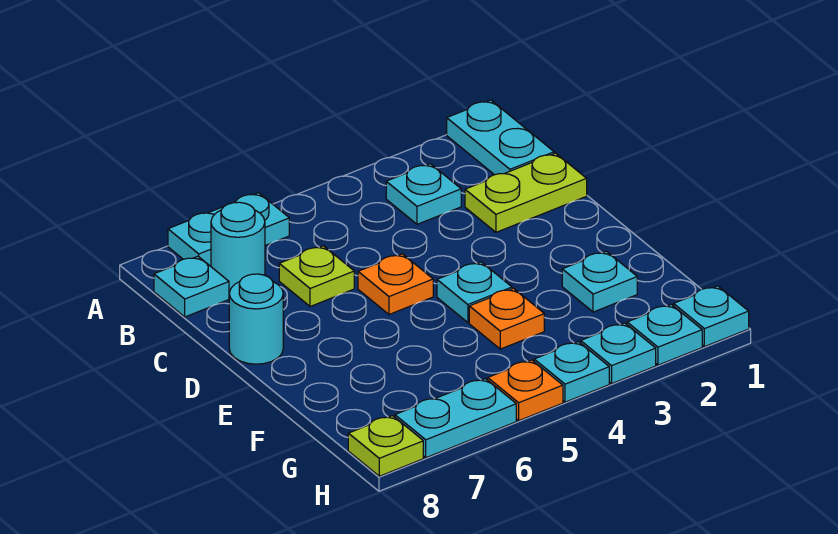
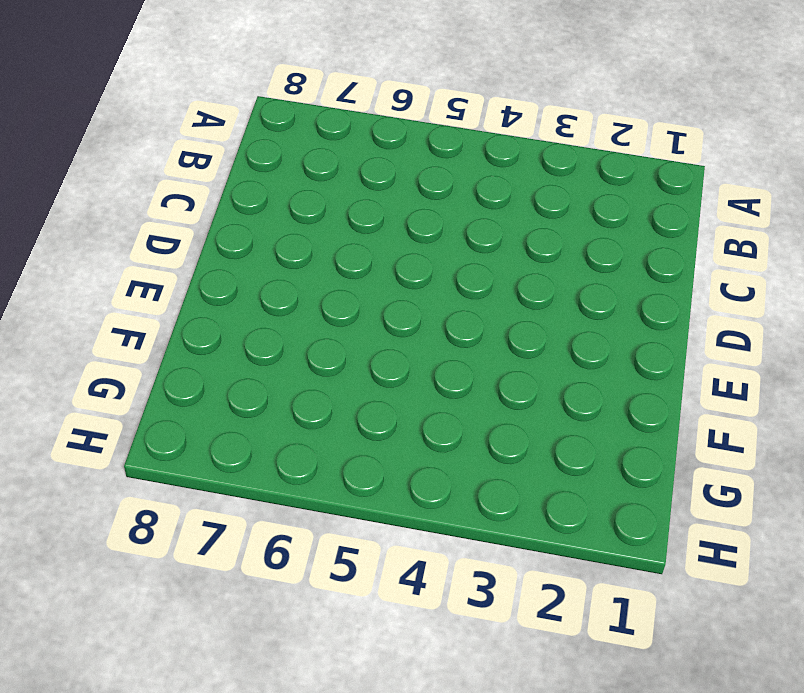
none -> cyan plate A1:B1 level 1
none -> cyan plate A6:A7 level 1
none -> cyan plate B3 level 1

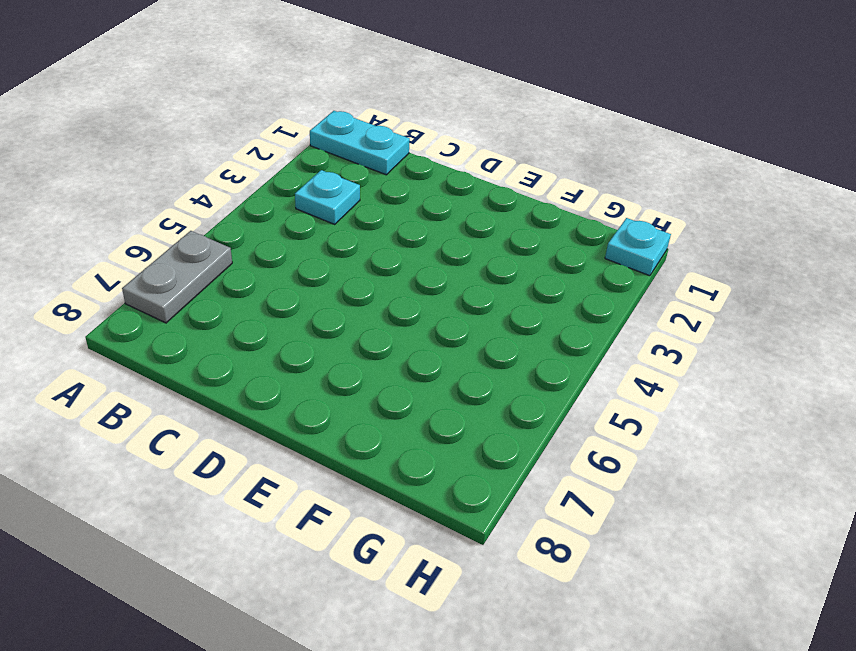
grey plate A6:A7 level 1 -> cyan plate A6:A7 level 1
none -> cyan round brick B7 level 1
none -> cyan plate B8 level 1
none -> lime plate C1:C2 level 1

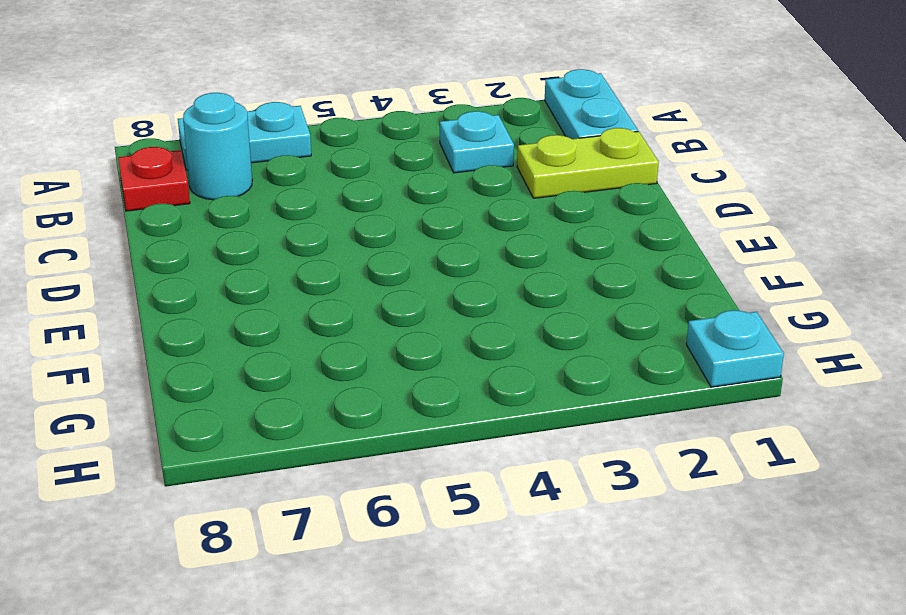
red plate B8 level 1 -> cyan plate B8 level 1
none -> lime plate C6 level 1
none -> orange plate D5 level 1
none -> cyan round brick D8 level 1

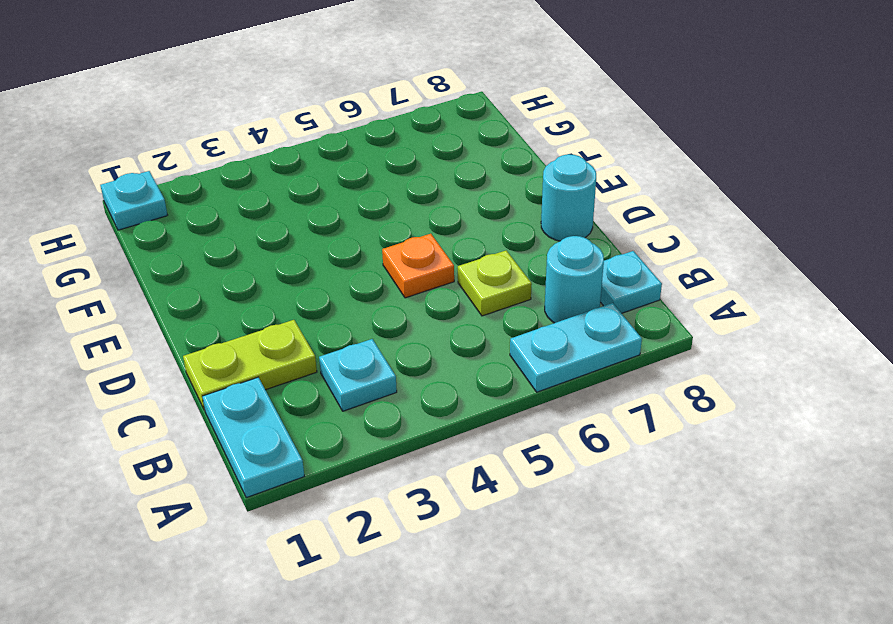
none -> cyan plate E4 level 1
none -> cyan plate F2 level 1
none -> orange plate F4 level 1

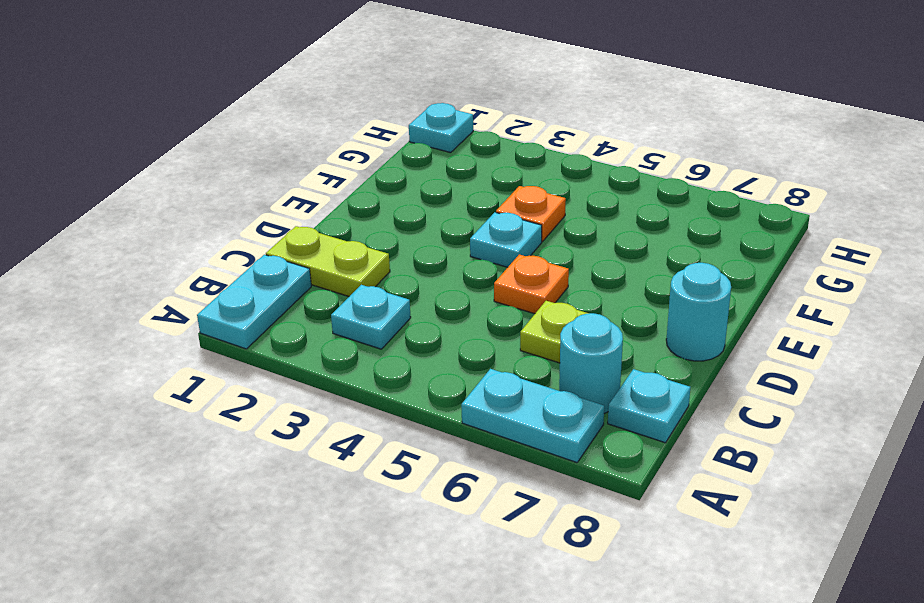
none -> cyan plate F2 level 1
none -> cyan plate H2 level 1
none -> cyan plate H3 level 1

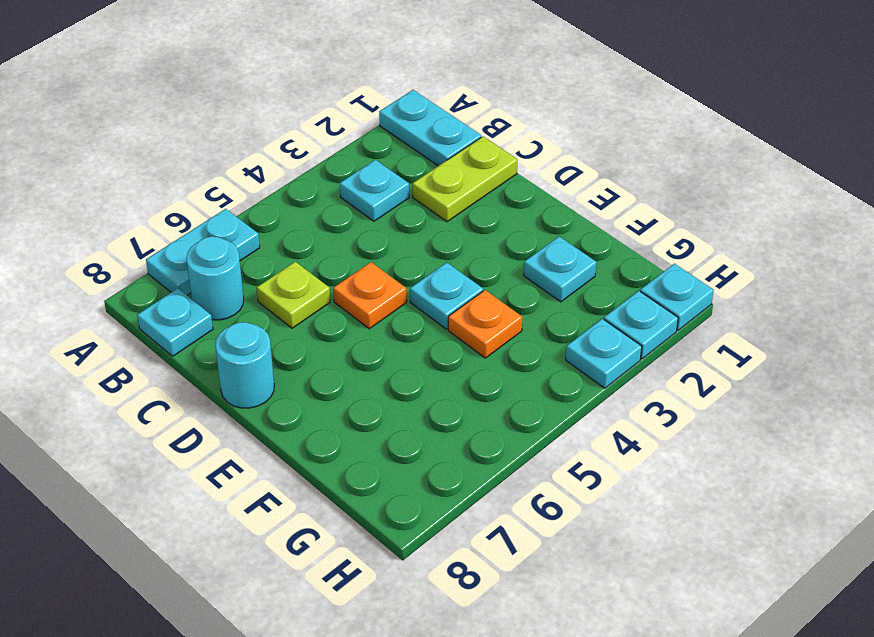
none -> cyan plate H4 level 1
none -> orange plate H5 level 1
none -> cyan plate H6:H7 level 1

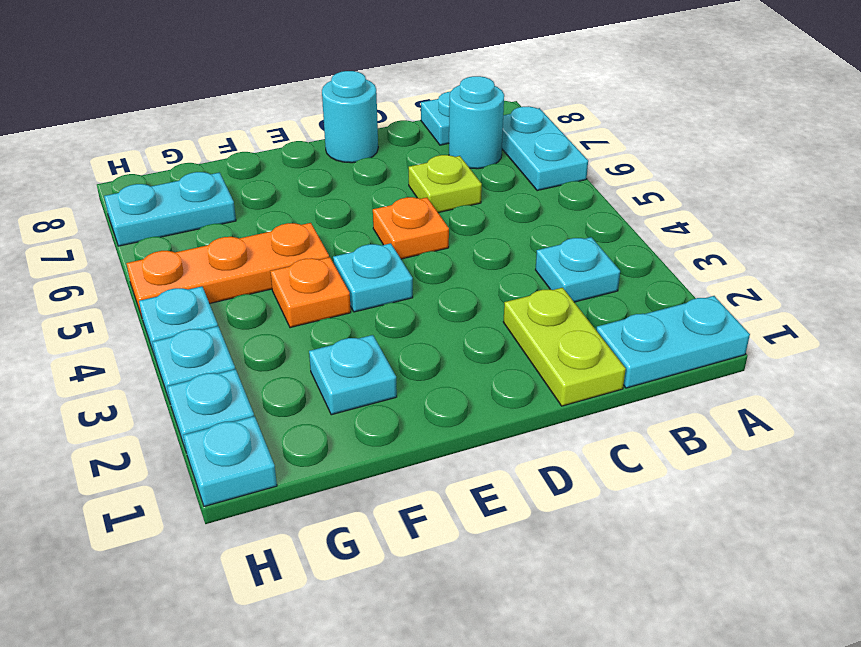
orange plate F5:H5 level 1 -> orange plate H5 level 1
cyan plate G7:H7 level 1 -> cyan plate H6:H7 level 1
none -> lime plate H8 level 1

